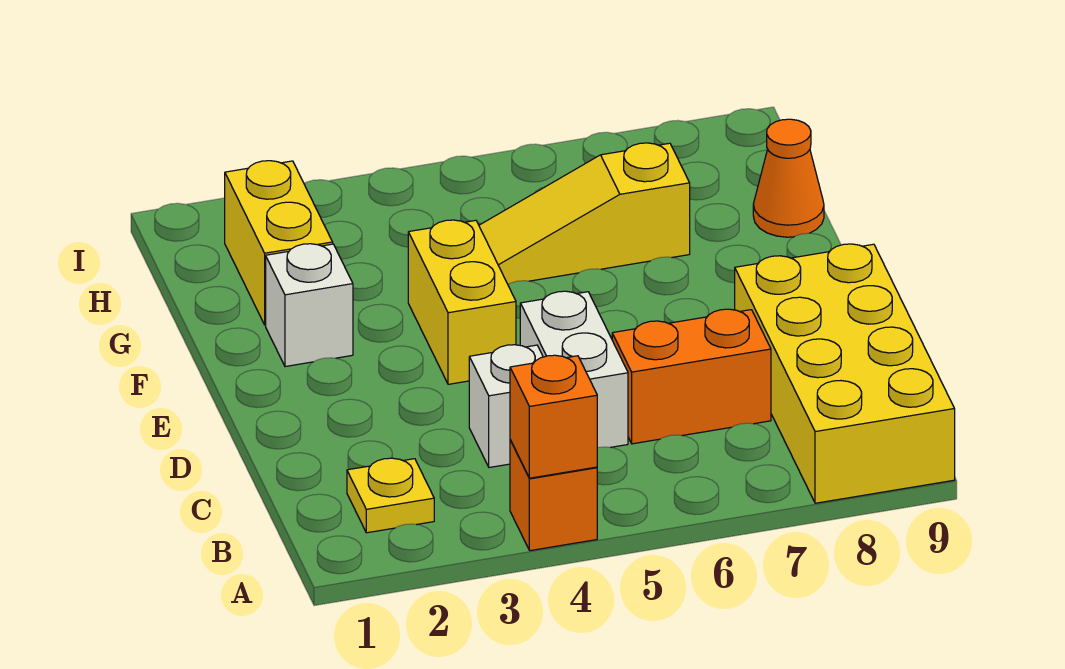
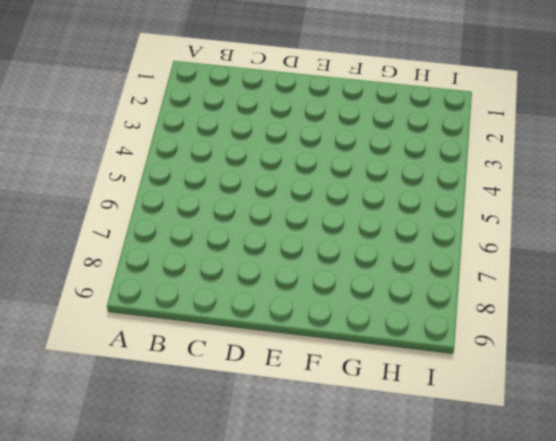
none -> orange brick A4 level 1
none -> yellow brick A8:D9 level 1
none -> yellow plate B2 level 1

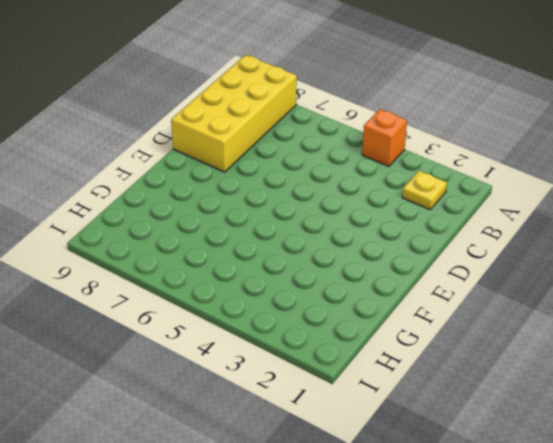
none -> white brick C4 level 1
none -> white brick C5:D5 level 1
none -> orange brick C6:C7 level 1

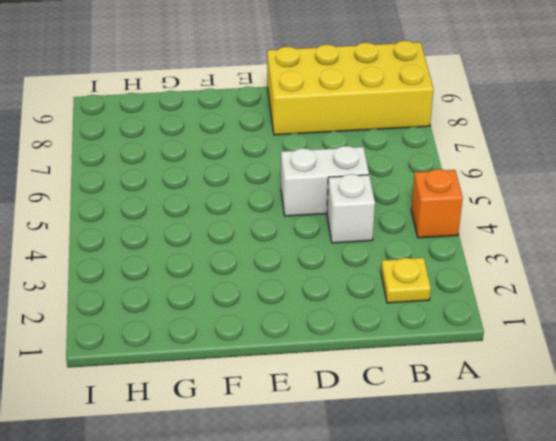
none -> orange brick C6:C7 level 1
none -> yellow brick E4:F4 level 1
none -> white brick F2 level 1

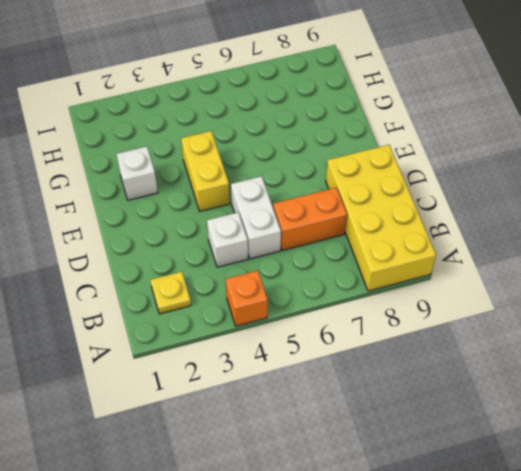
none -> yellow brick G2:H2 level 1
none -> yellow slope G5:G7 level 1 top 7
none -> orange cone G9 level 1

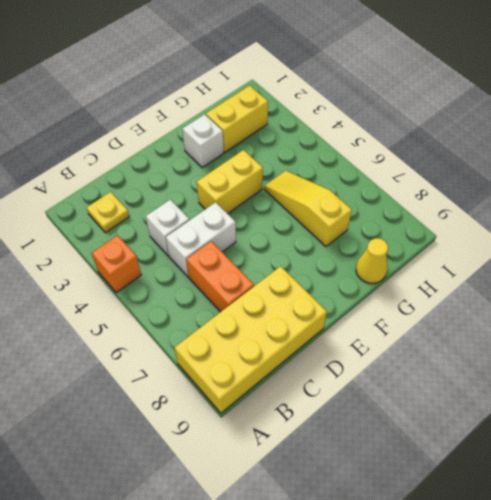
yellow cone G9 level 1 -> orange cone G9 level 1
none -> orange brick A4 level 2

